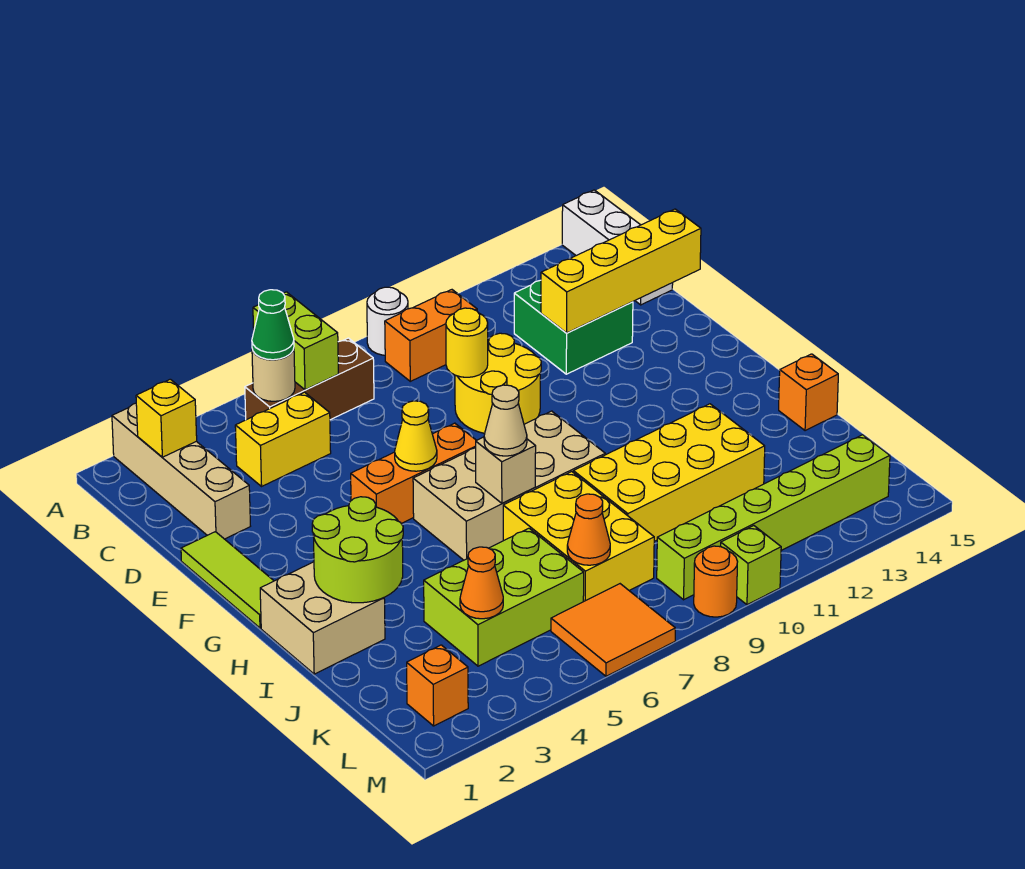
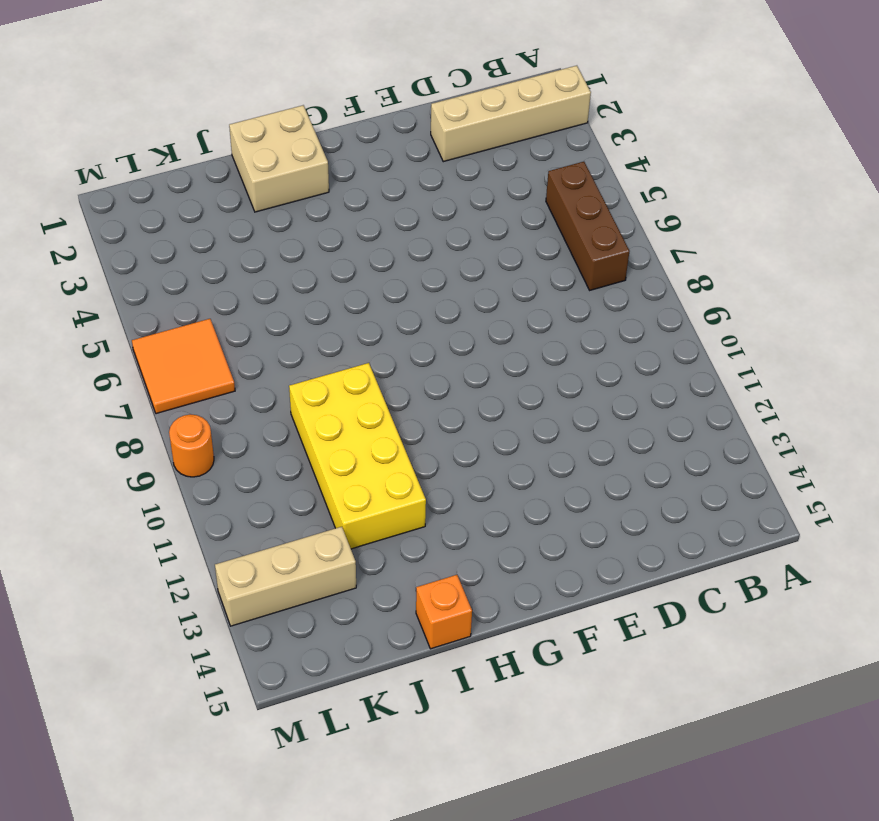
tan brick K13:M13 level 1 -> lime brick L9:L14 level 1
none -> white round brick A9 level 1
none -> white brick A15:C15 level 1
none -> orange brick B9:B10 level 1
none -> yellow brick C4:C5 level 1

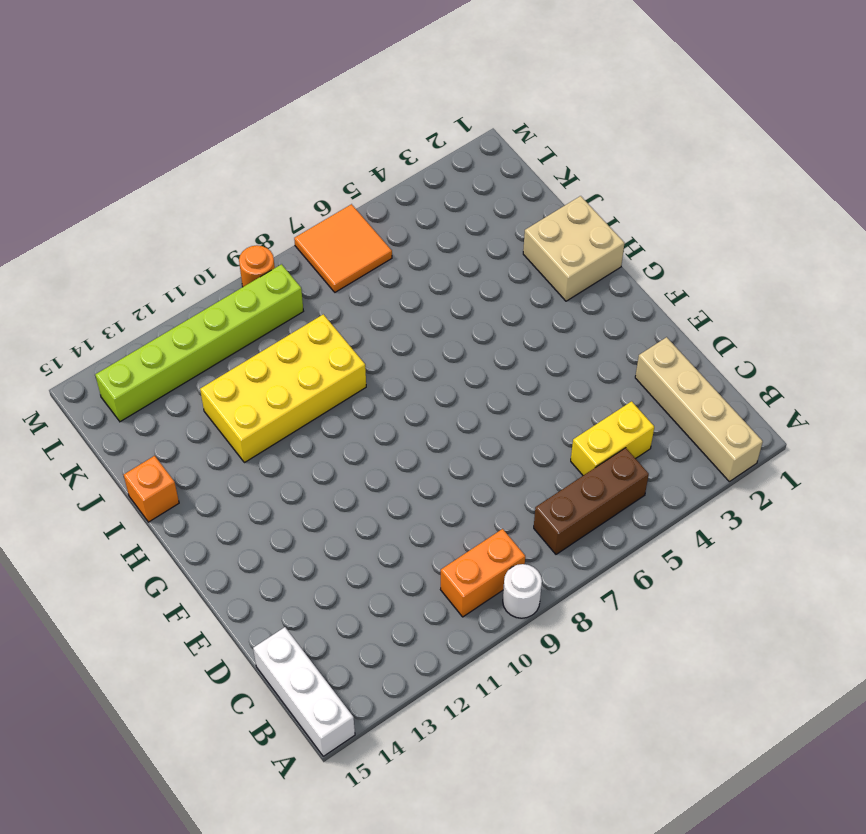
none -> green brick C12:D13 level 1
none -> yellow round brick D9:E10 level 1
none -> lime tile E1:G1 level 1
none -> orange brick F5:F7 level 1

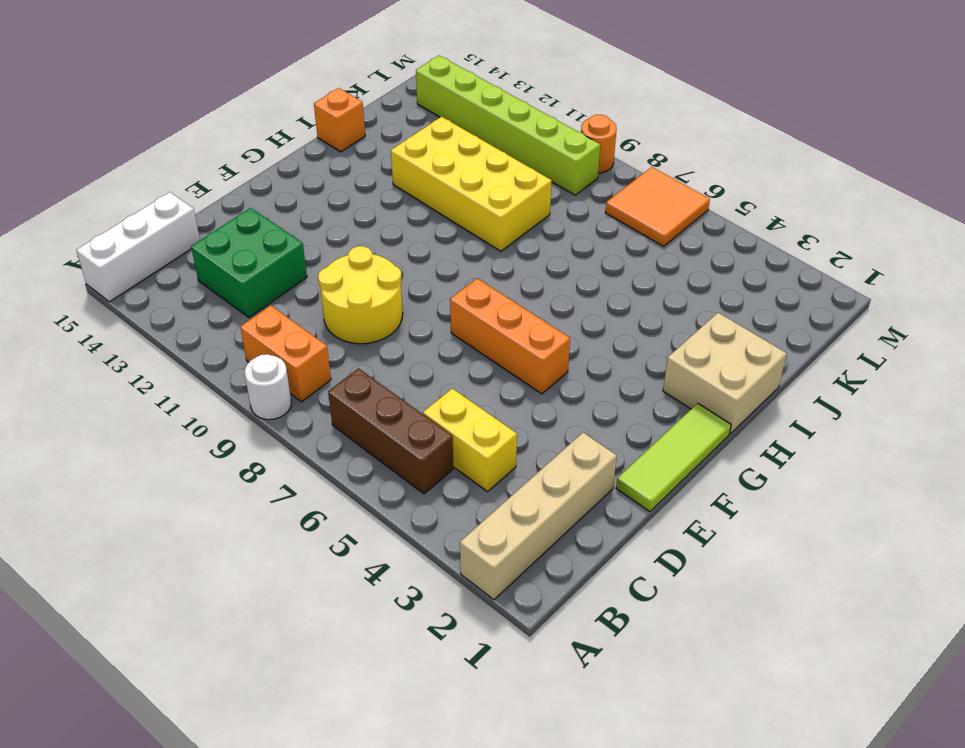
none -> tan brick G6:H9 level 1
none -> yellow brick I7:K8 level 1
none -> lime brick J4:K6 level 1
none -> orange brick L2 level 1

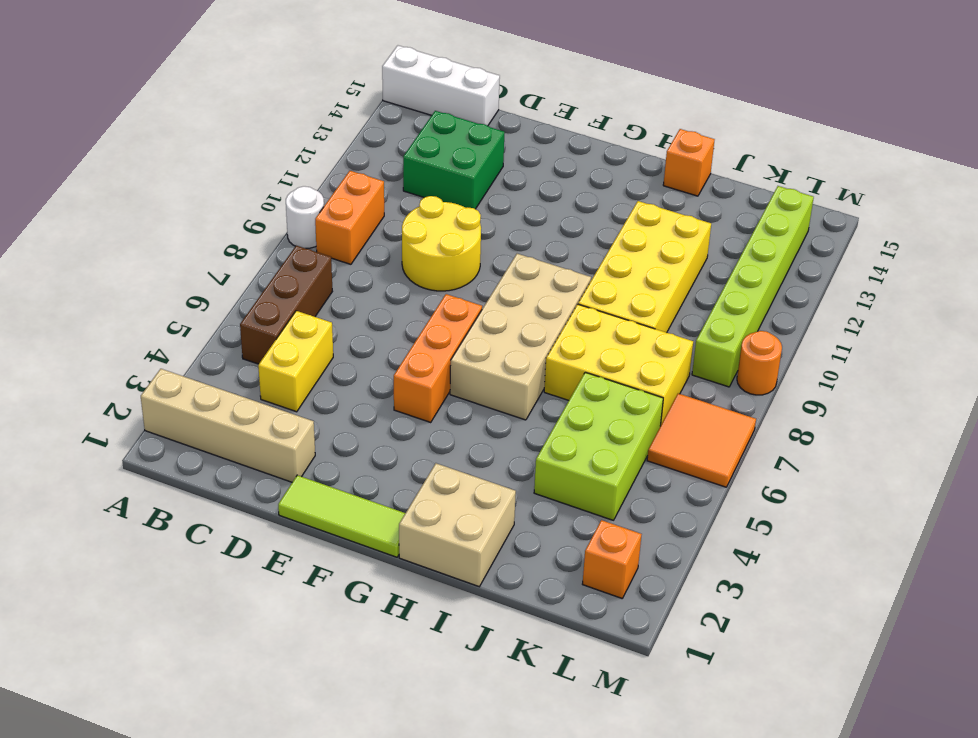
none -> lime brick M10 level 1
none -> lime brick A6:B6 level 2
none -> yellow brick B2 level 2
none -> tan round brick B5 level 2

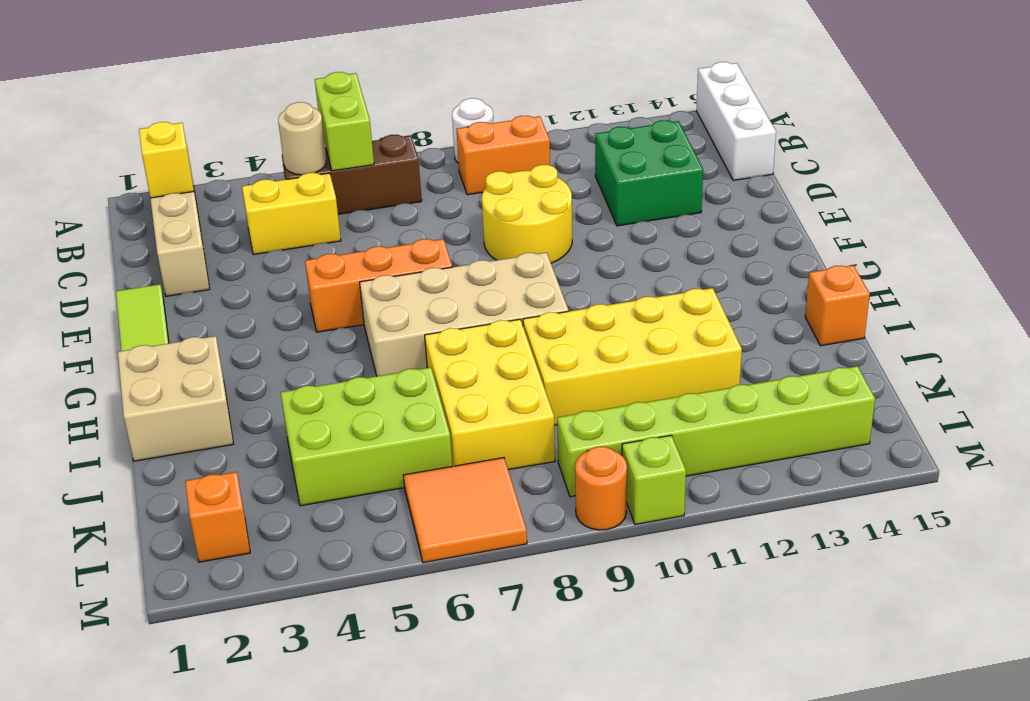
none -> yellow round brick D9 level 2
none -> yellow brick D12:D15 level 2
none -> yellow cone F6 level 2
none -> lime round brick H2:I3 level 2

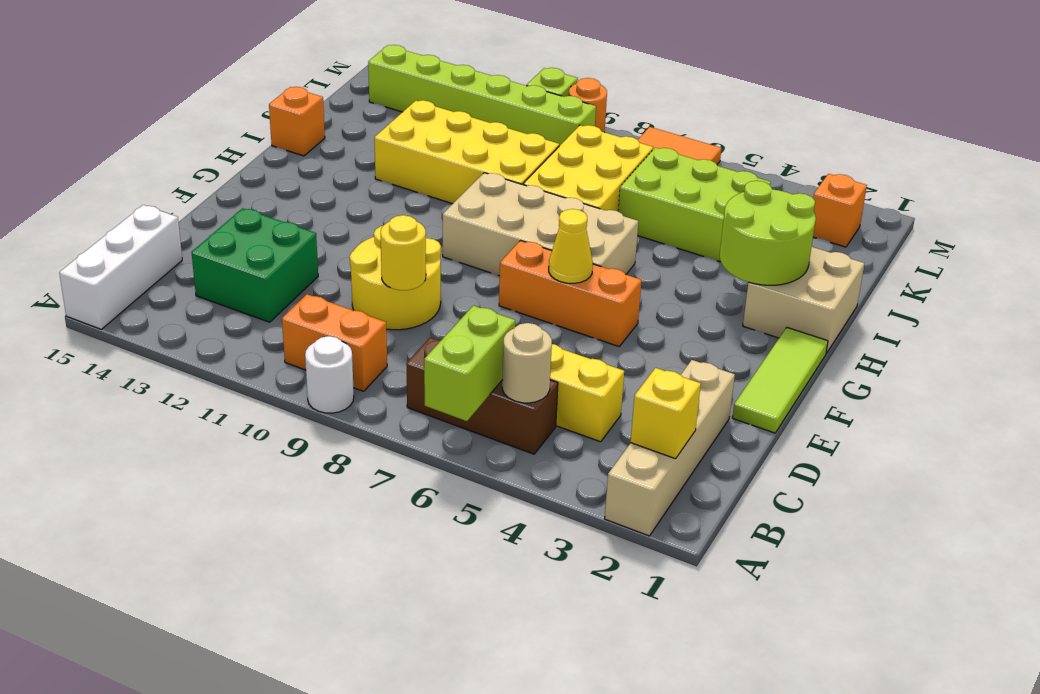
none -> yellow brick D12:D15 level 2
none -> tan brick H7 level 2
none -> orange cone K4 level 2
none -> orange cone K7 level 2

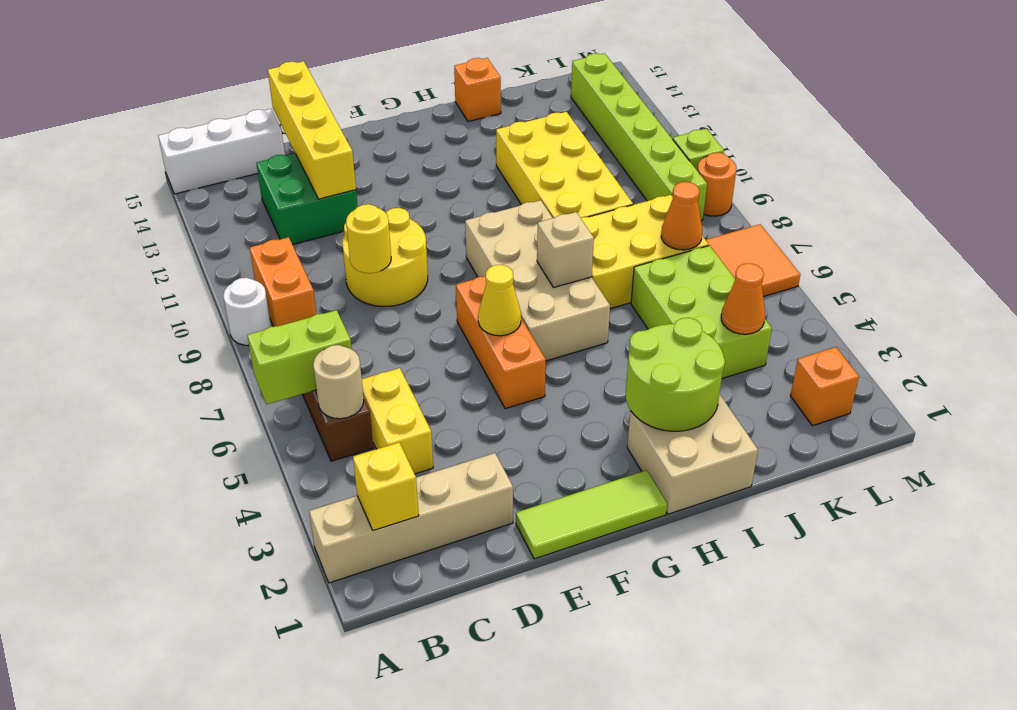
none -> green cone B5 level 3
none -> tan cone H7 level 3

